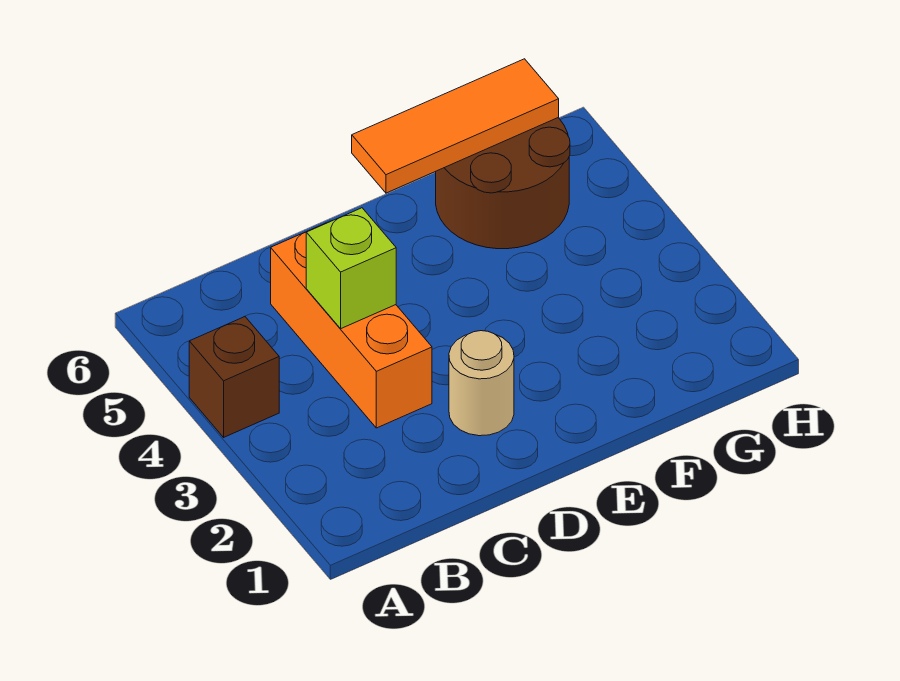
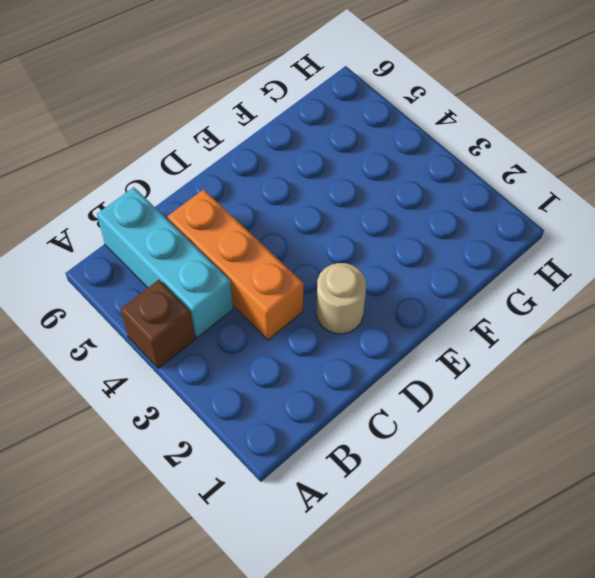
cyan brick B4:B6 level 1 -> none
none -> brown round brick F5:G6 level 1
none -> lime brick C4 level 2

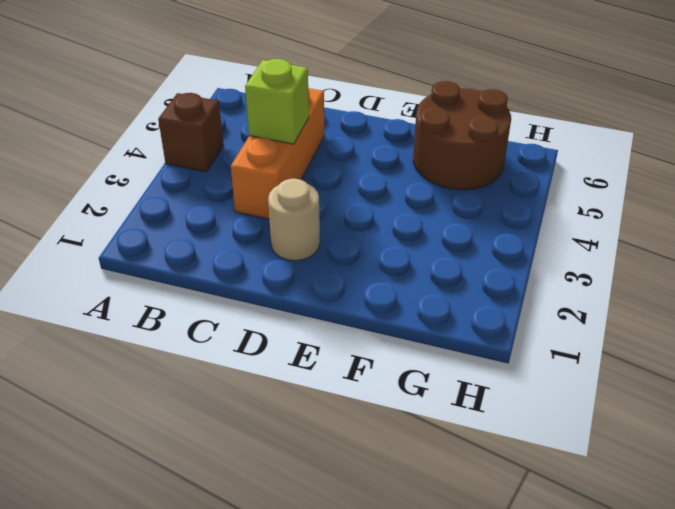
none -> orange tile E6:G6 level 2

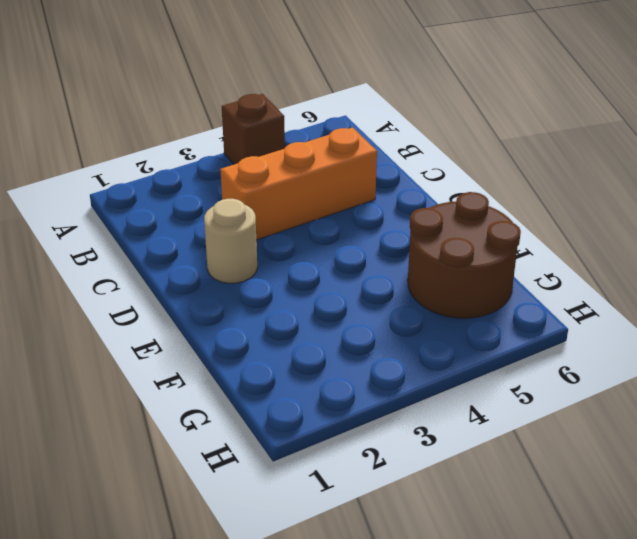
none -> lime brick C4 level 2
none -> orange tile E6:G6 level 2

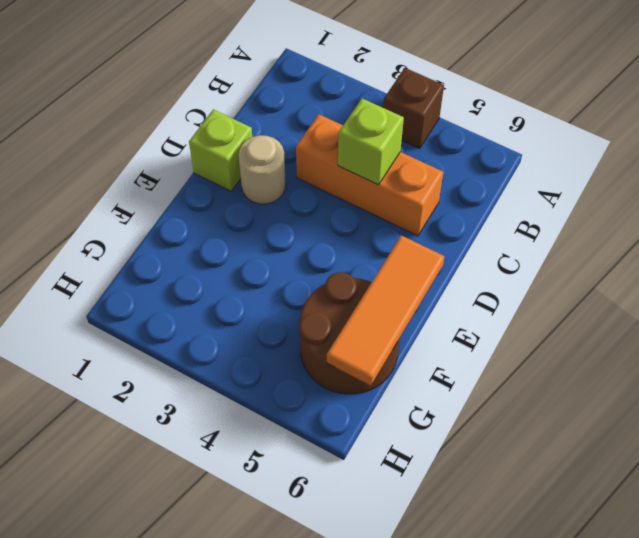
lime brick D1 level 1 -> none

